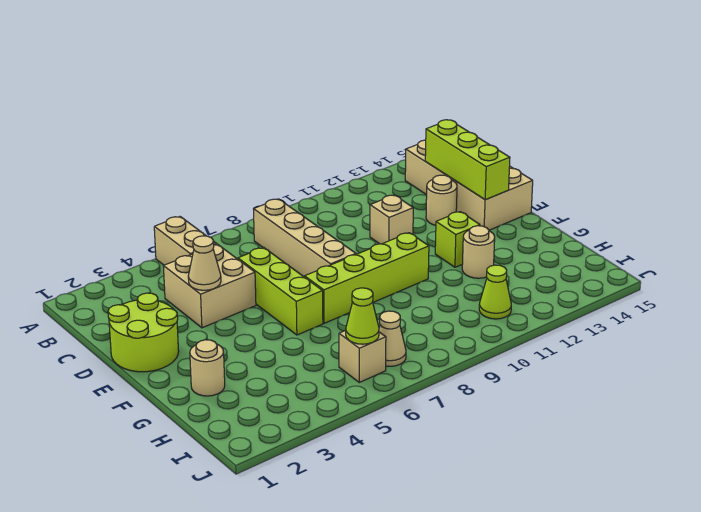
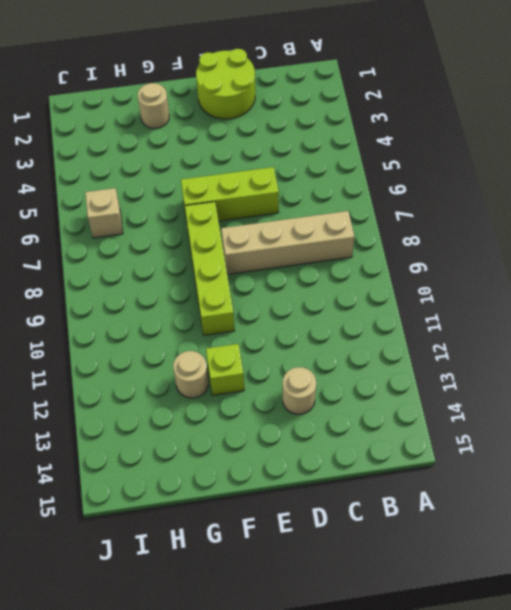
none -> tan brick A5:B5 level 1
none -> tan brick B14:E15 level 1
none -> tan brick C4:D5 level 1

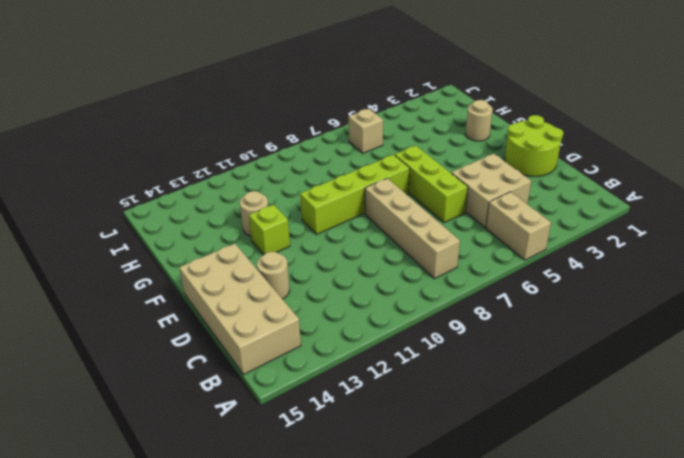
none -> tan brick D11 level 1
none -> tan cone I7 level 1
none -> lime cone I11 level 1

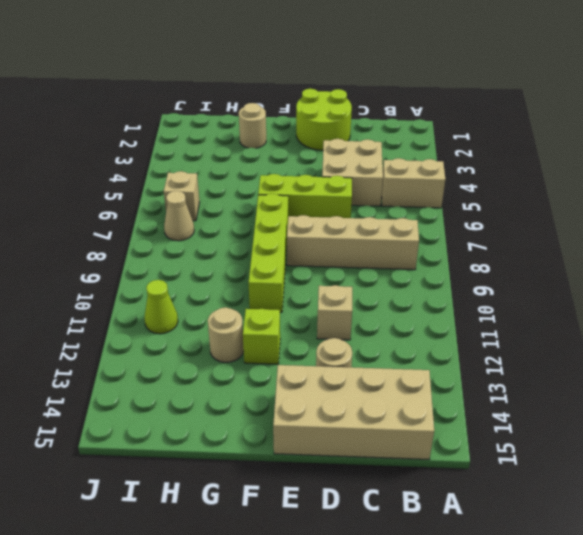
none -> lime brick C14:E14 level 2
none -> tan cone D4 level 2
none -> lime cone I6 level 2

